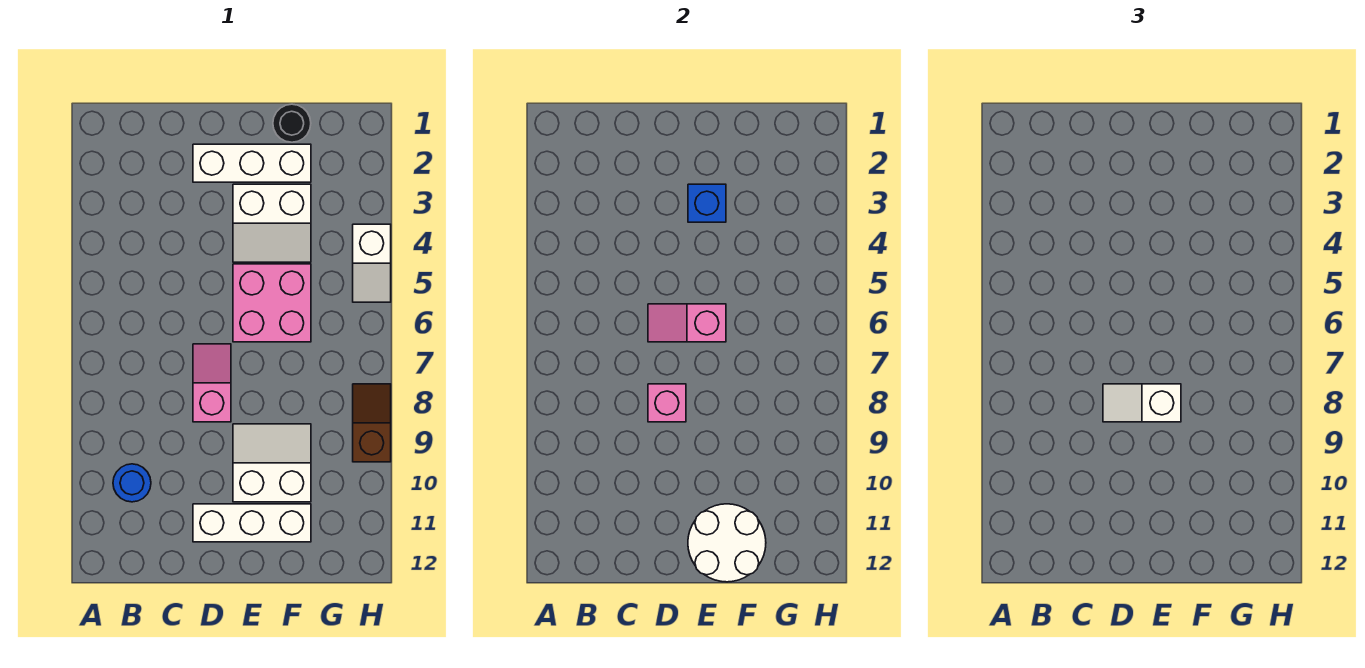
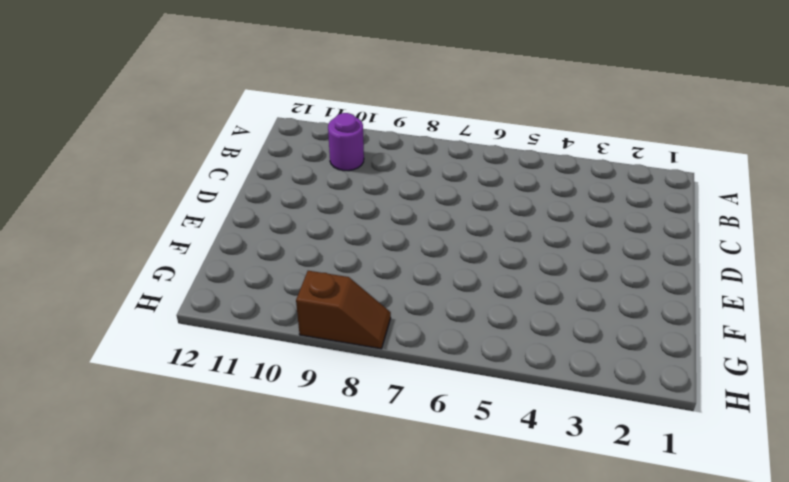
purple round brick B10 level 1 -> blue round brick B10 level 1
none -> white brick D2:F2 level 1
none -> pink slope D7:D8 level 1 top 8
none -> white brick D11:F11 level 1

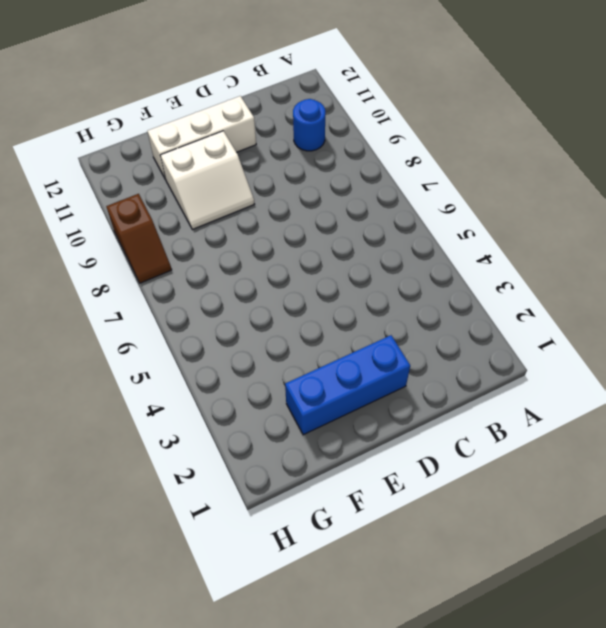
blue brick D2:F2 level 1 -> white brick D2:F2 level 1
none -> pink slope D7:D8 level 1 top 8
none -> white slope E3:F4 level 1 top 3
none -> pink brick E5:F6 level 1

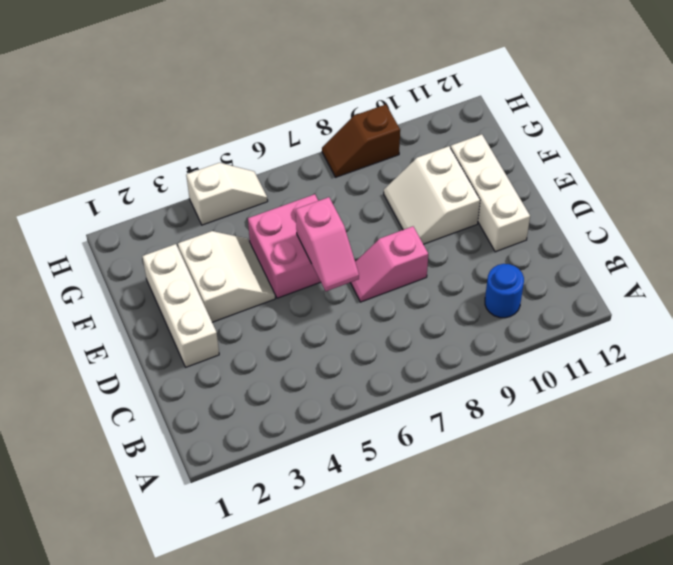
none -> black round brick F1 level 1
none -> pink brick D8 level 2
none -> blue brick E3 level 2

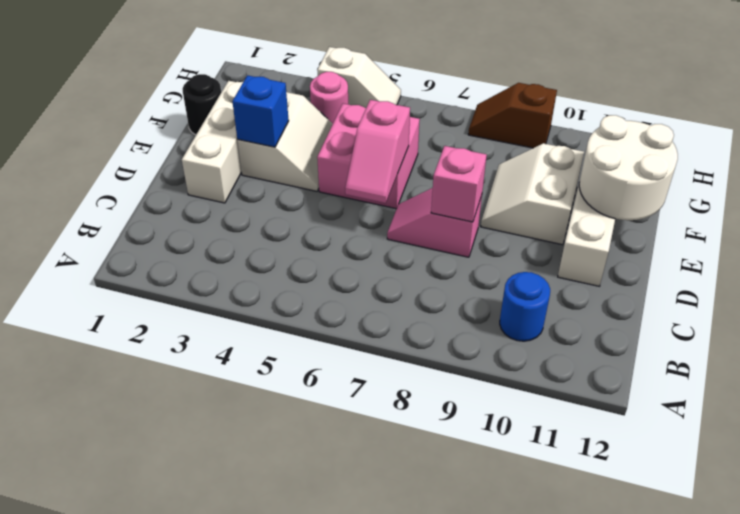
pink round brick G4 level 1 -> none
none -> white slope D8:E8 level 3 top E

